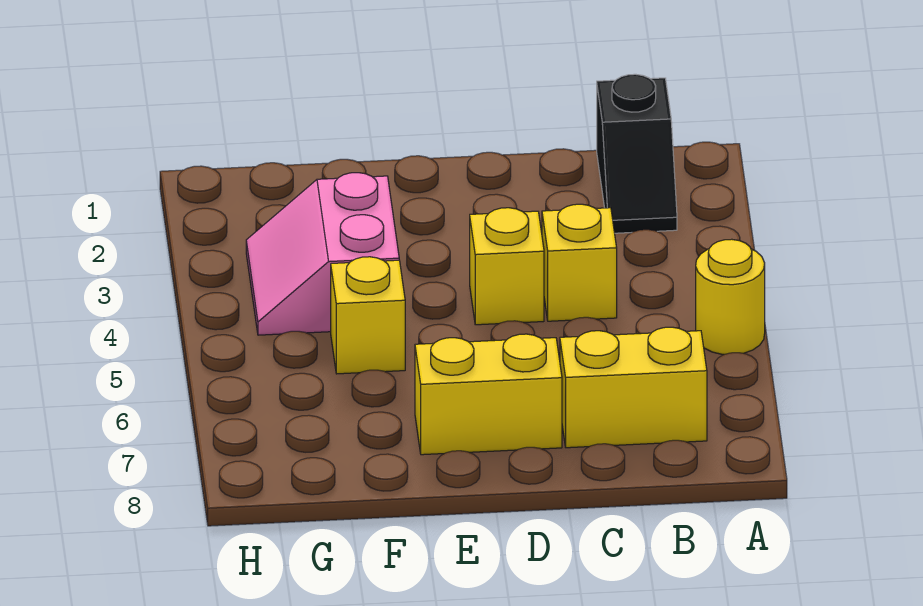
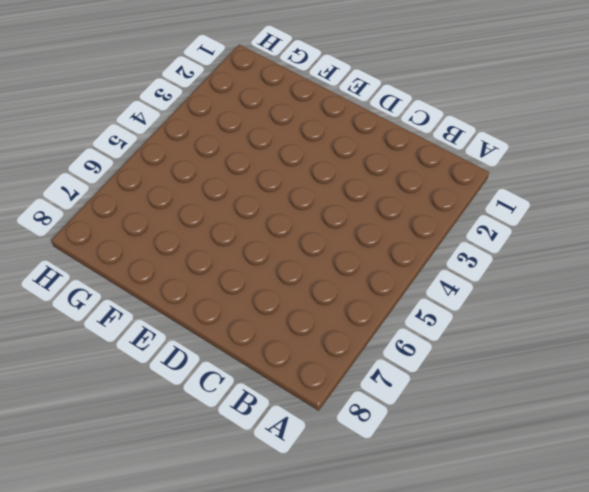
none -> yellow round brick A5 level 1
none -> black slope B1:B2 level 1 top 1

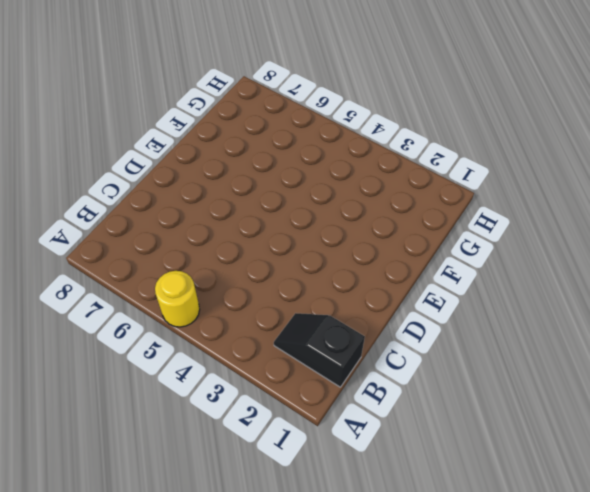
none -> yellow brick B7:C7 level 1
none -> yellow brick C4 level 1

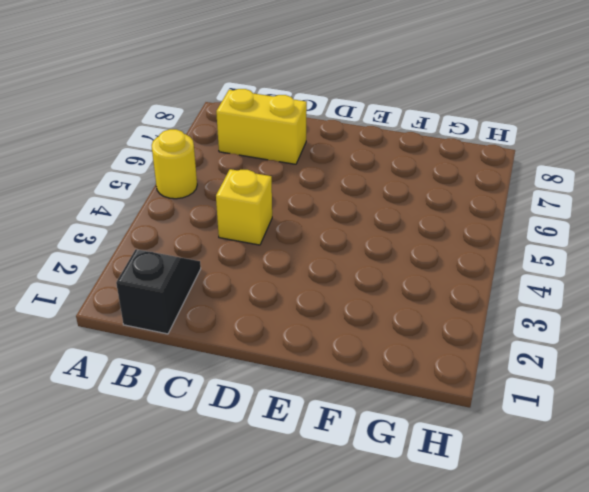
none -> yellow brick D4 level 1
none -> yellow brick D7:E7 level 1

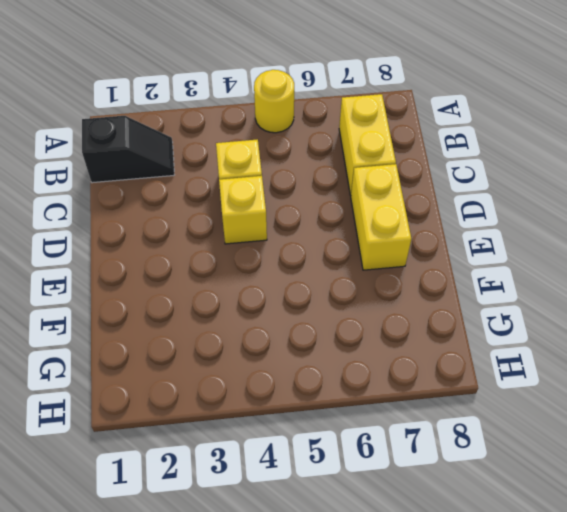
none -> pink slope F3:G4 level 1 top F
none -> yellow brick F5 level 1

